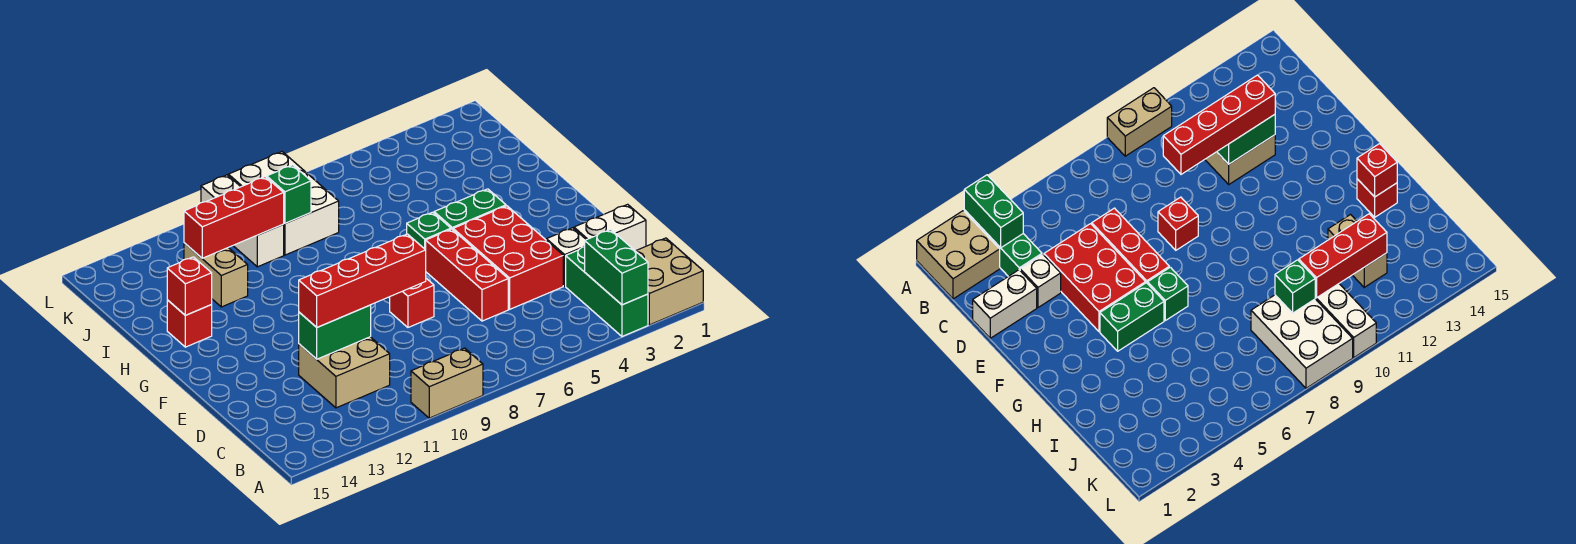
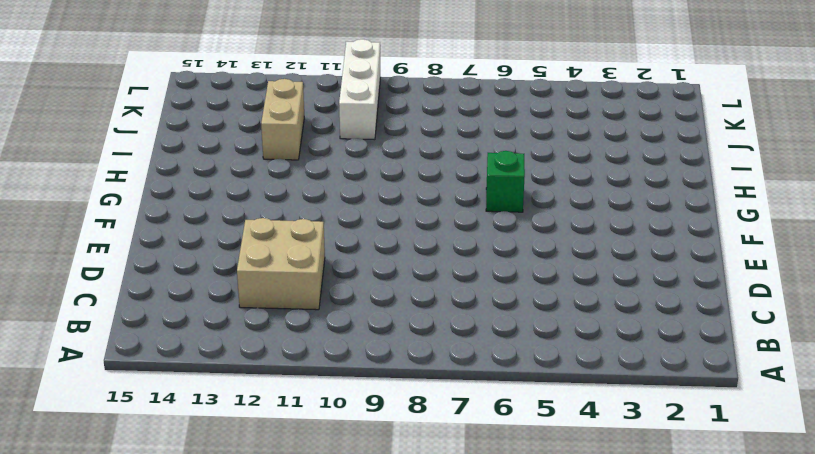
none -> tan brick A1:B2 level 1
none -> green brick A3:C3 level 1
none -> tan brick A9:A10 level 1

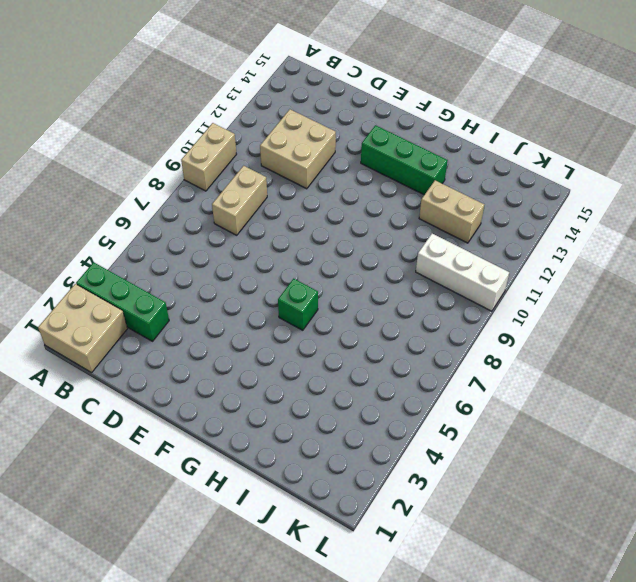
tan brick C8:C9 level 1 -> none
green brick F13:H13 level 1 -> none
none -> white brick D1:D2 level 1
none -> white brick D3 level 1
none -> red brick D4:F5 level 1

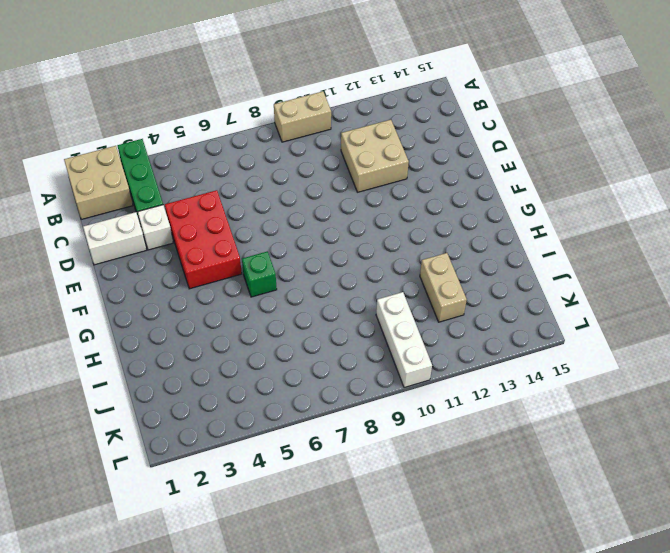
none -> red brick D6:F6 level 1
none -> red brick E8 level 1
none -> green brick G4:G5 level 1

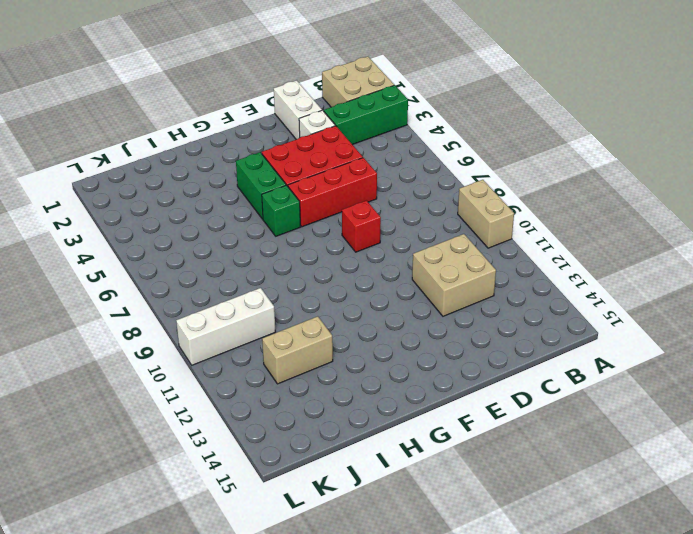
none -> red brick H14 level 1
none -> white brick J8:L9 level 1
none -> green brick A3:B3 level 2

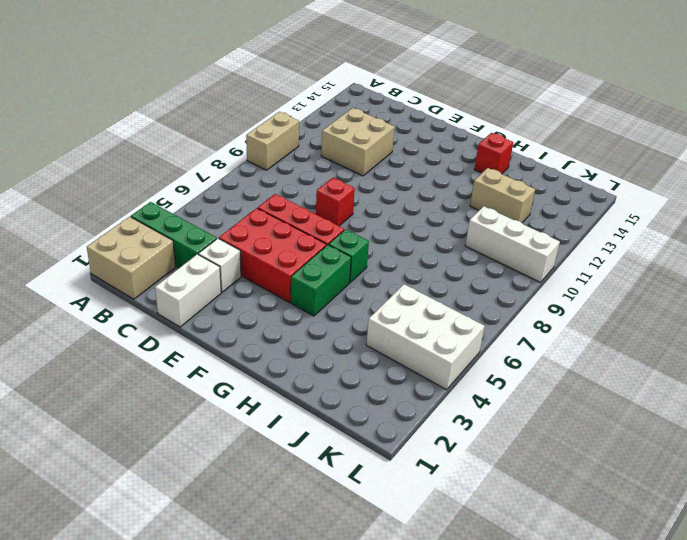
white brick J4:L5 level 1 -> white brick J8:L9 level 1
none -> green brick A3:B3 level 2
none -> green brick D11:D12 level 2
none -> red brick H14 level 2

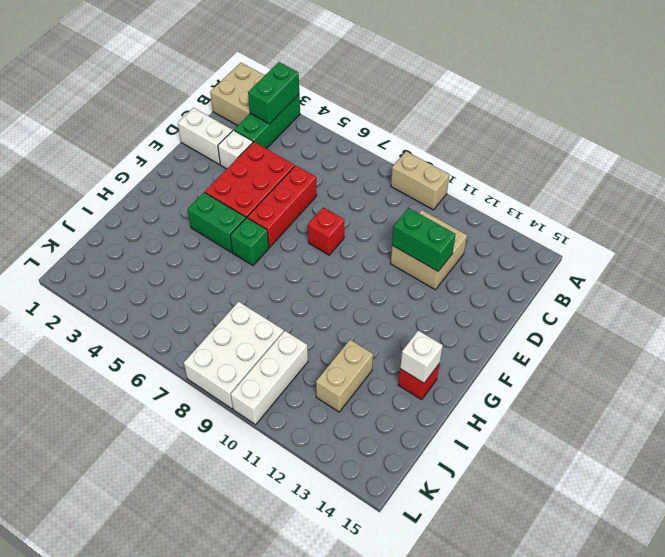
white brick H14 level 2 -> red brick H14 level 2
none -> green brick J9 level 2
none -> red brick J10:J12 level 2
none -> red brick D9:D12 level 3

